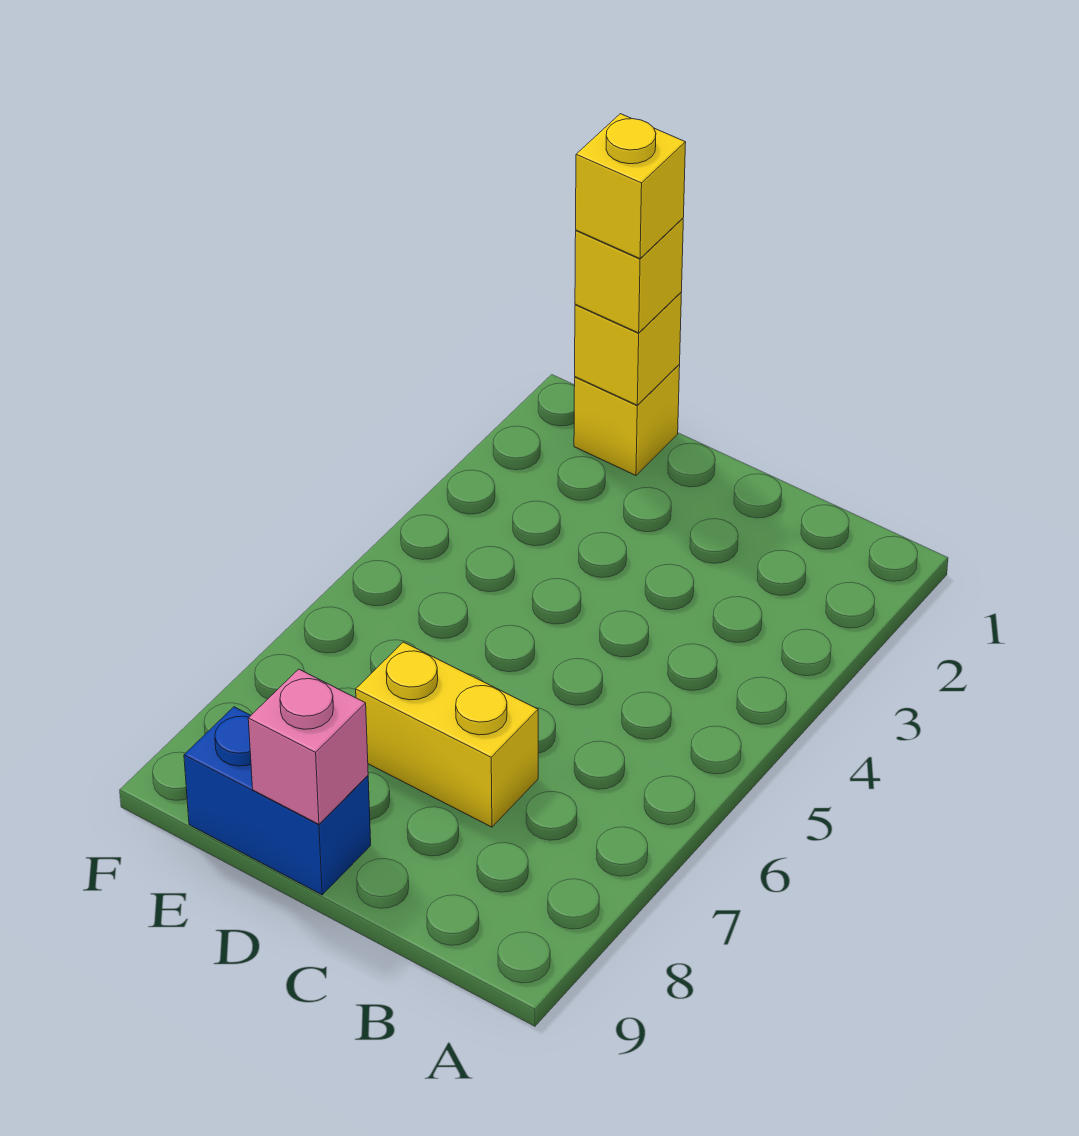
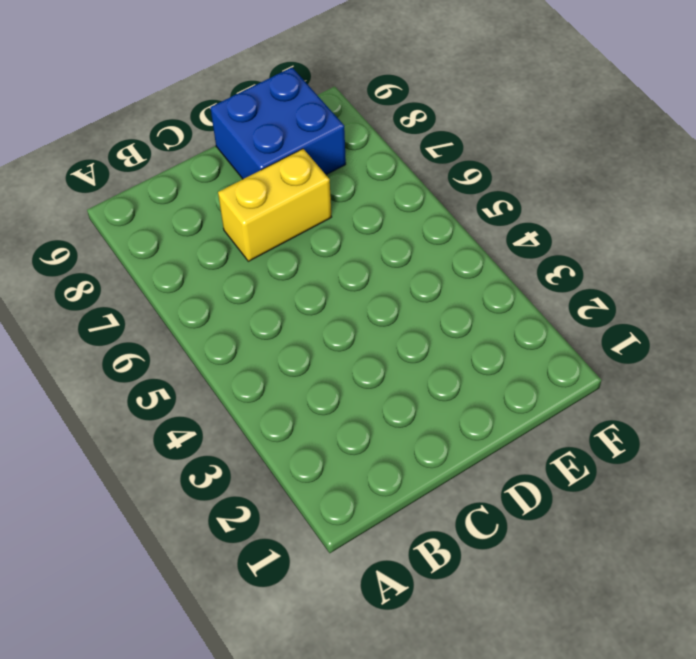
blue brick D8:E9 level 1 -> blue brick D9:E9 level 1
none -> yellow brick E1 level 1
none -> pink brick D9 level 2

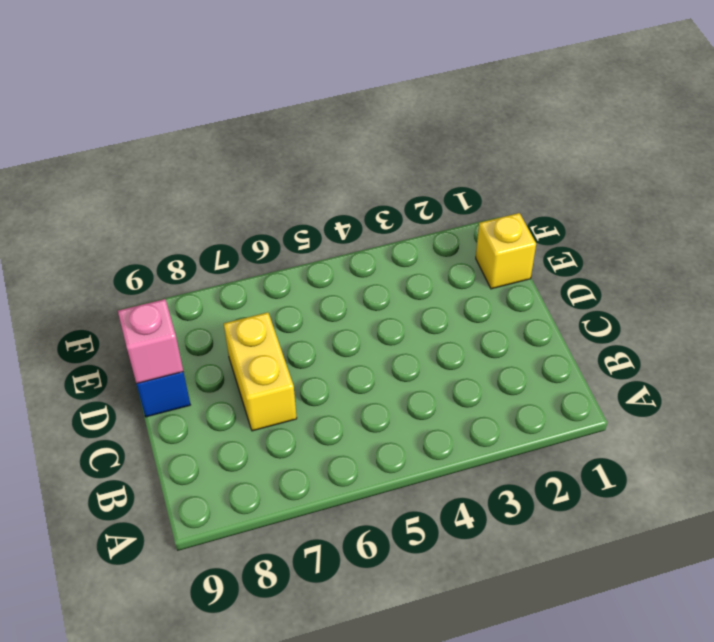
none -> yellow brick E1 level 2
none -> yellow brick E1 level 3

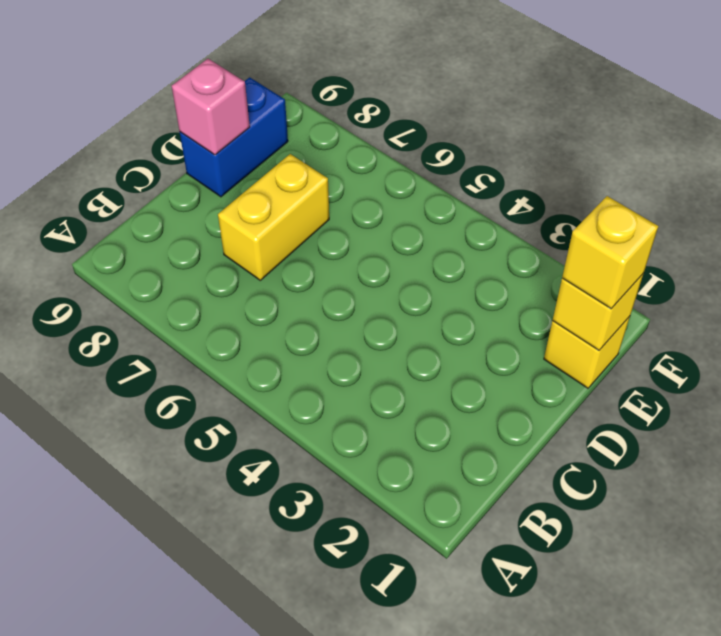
none -> yellow brick E1 level 4

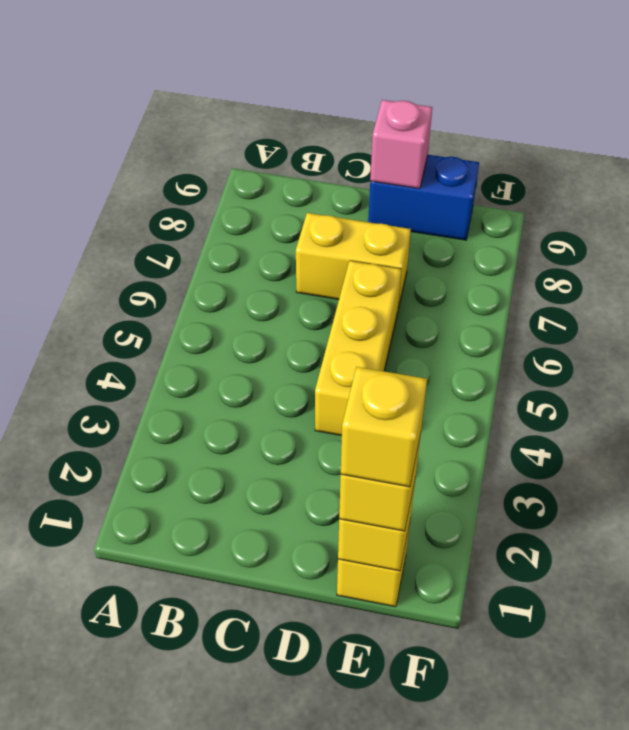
yellow brick D4:D6 level 1 -> none

